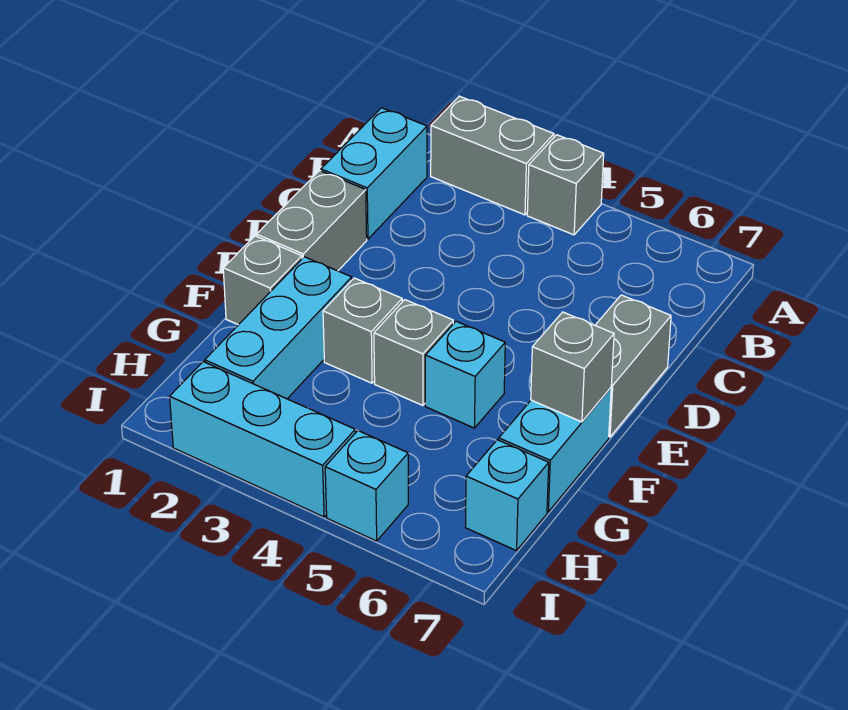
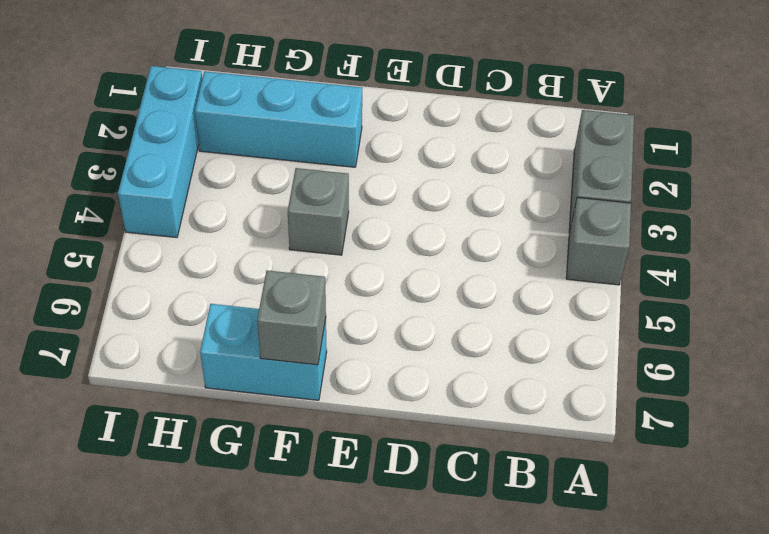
none -> cyan brick B1:C1 level 1
none -> grey brick D1:E1 level 1
none -> grey brick D7:E7 level 1

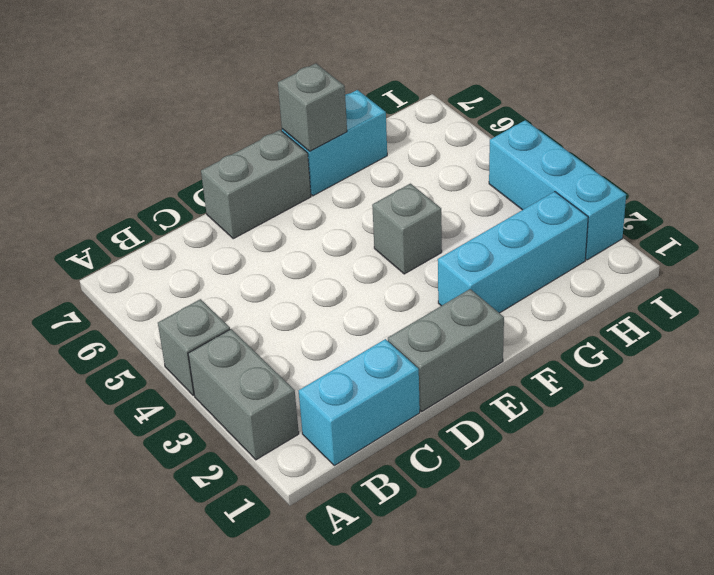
none -> grey brick F1 level 1
none -> grey brick F3 level 1
none -> cyan brick F5 level 1

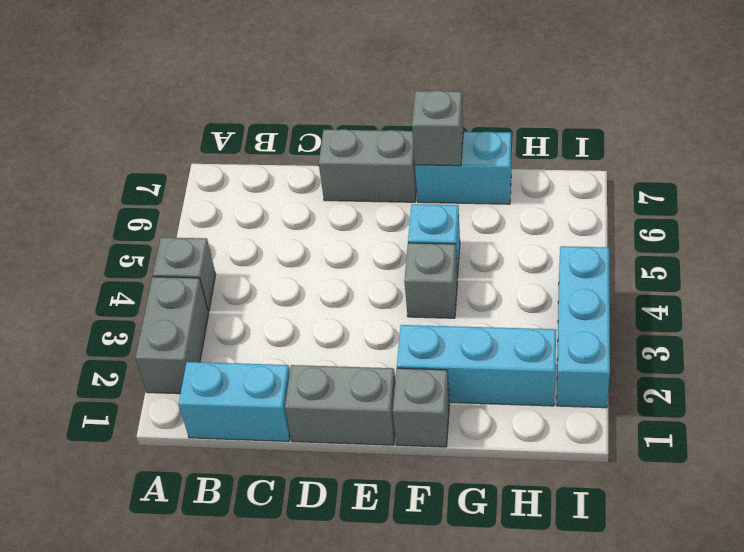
none -> grey brick F3 level 1
none -> cyan brick H7 level 1
none -> cyan brick I5 level 1

